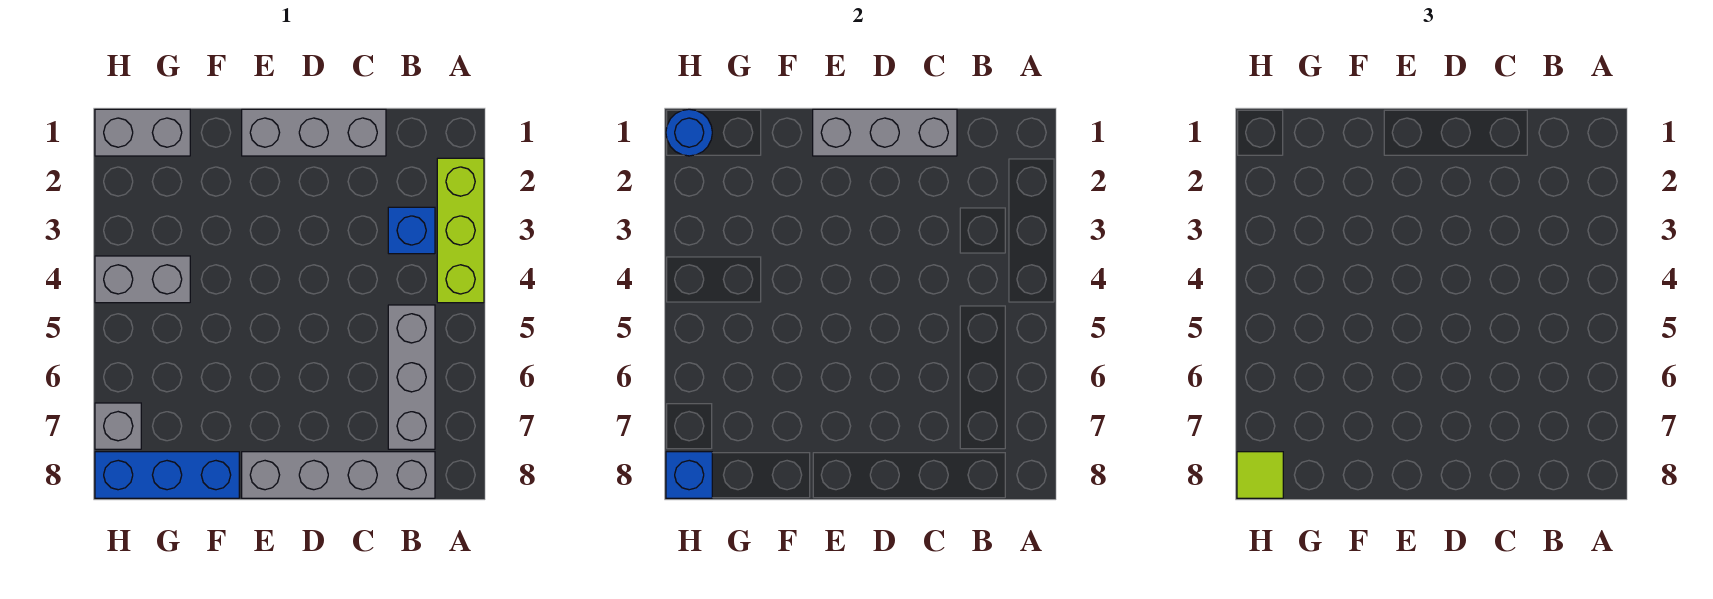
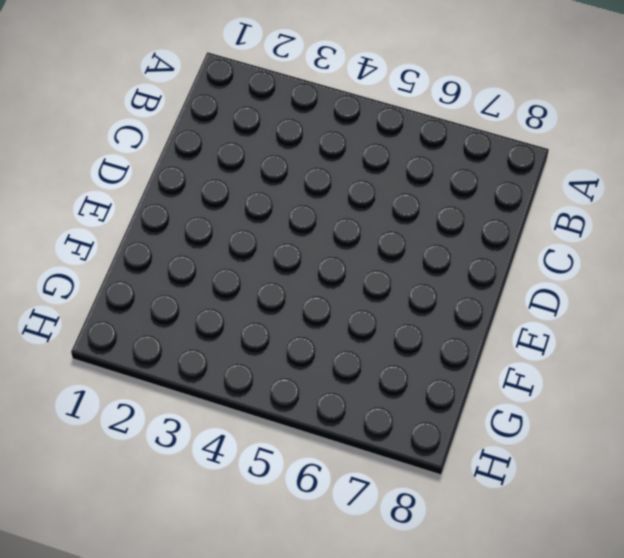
none -> lime brick A2:A4 level 1
none -> blue brick B3 level 1
none -> grey brick B5:B7 level 1

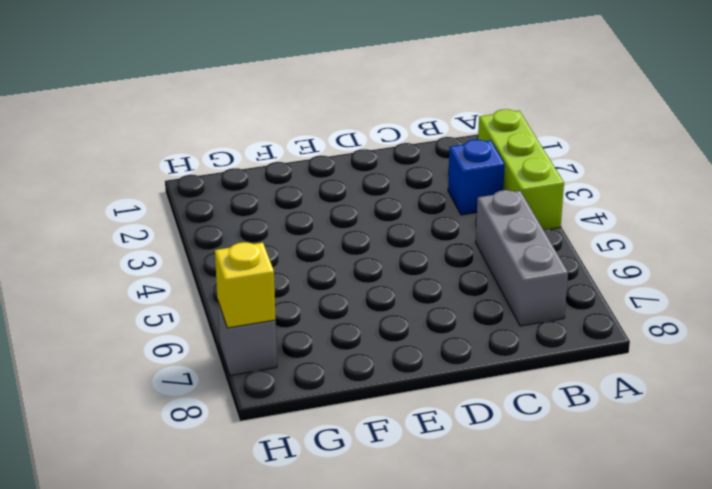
yellow brick H7 level 2 -> none
none -> grey brick B8:E8 level 1
none -> grey brick C1:E1 level 1
none -> blue brick F8:H8 level 1

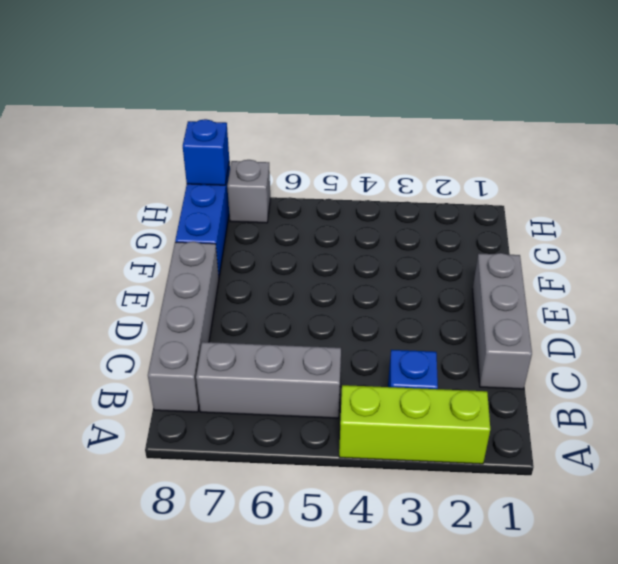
none -> grey brick G1:H1 level 1
none -> grey brick G4:H4 level 1
none -> grey brick C1:E1 level 2

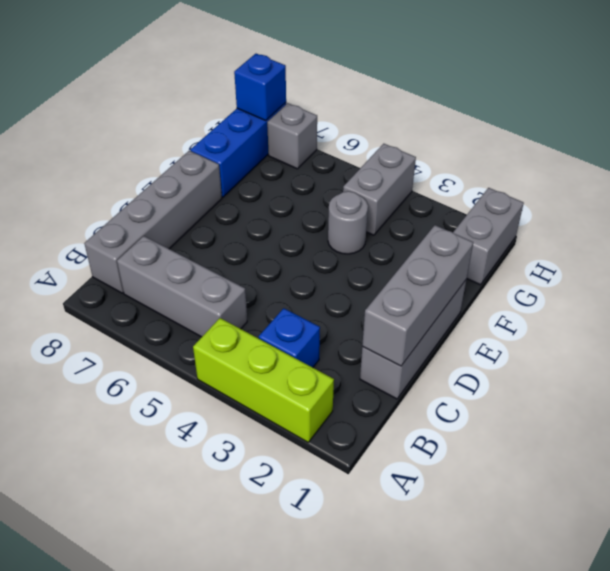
grey round brick F4 level 1 -> none
none -> blue round brick H1 level 2
none -> lime tile H8 level 3

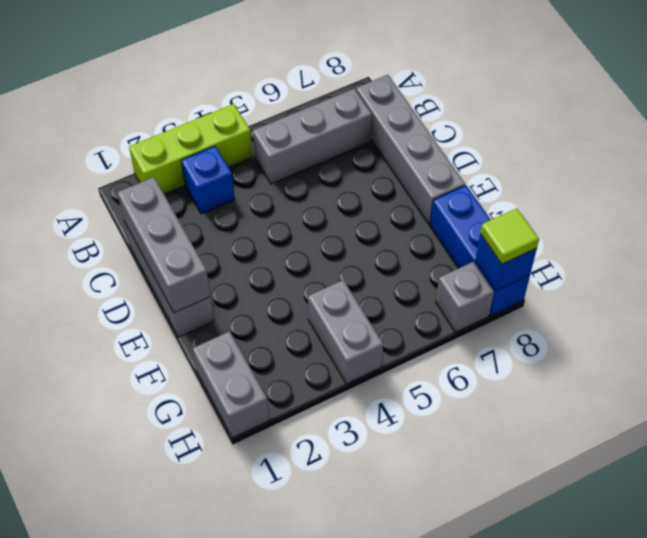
none -> blue round brick H1 level 2

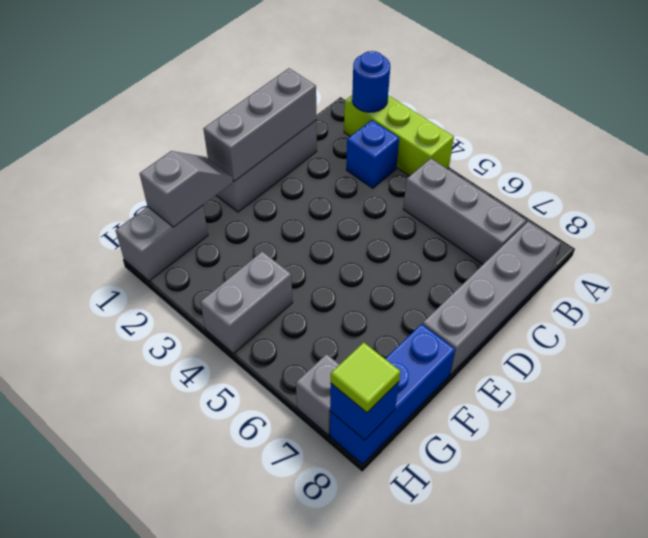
blue round brick A2 level 2 -> blue round brick H1 level 2
grey slope F1:G1 level 2 top G -> none

